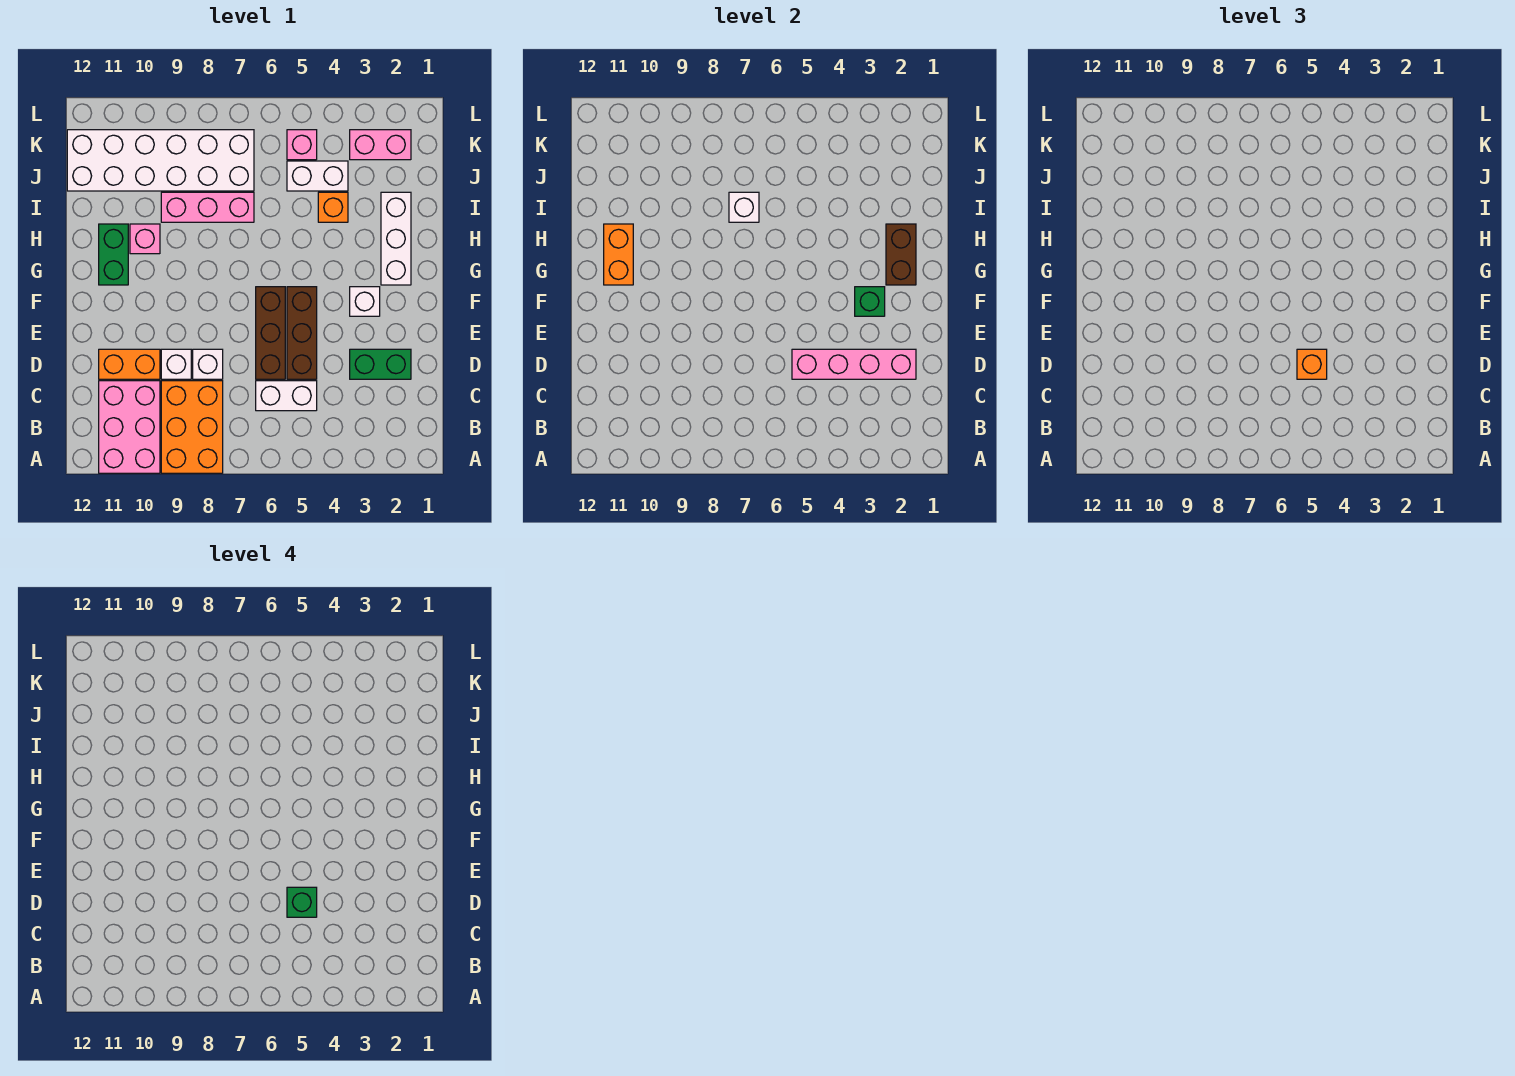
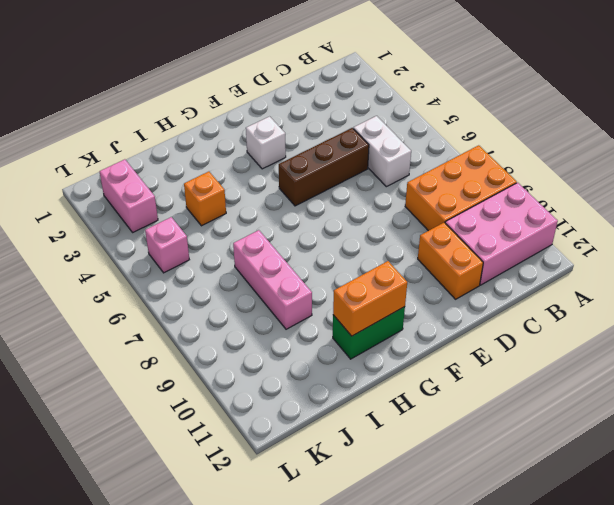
none -> green brick D2:D3 level 1
none -> brown brick D6:F6 level 1
none -> white brick D8 level 1

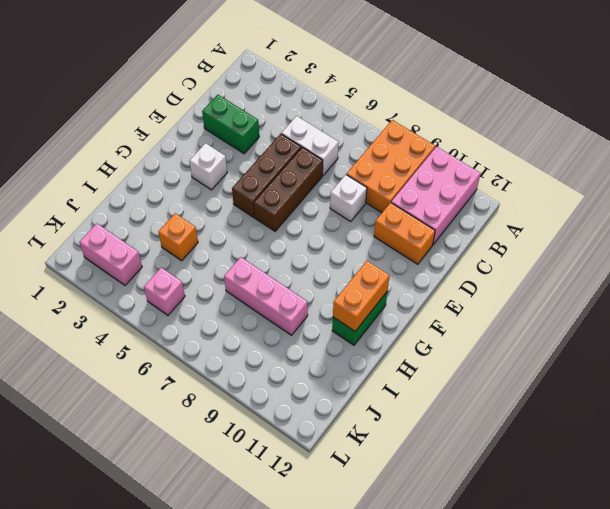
none -> white brick D9 level 1
none -> white brick G2:I2 level 1
none -> pink brick H10 level 1

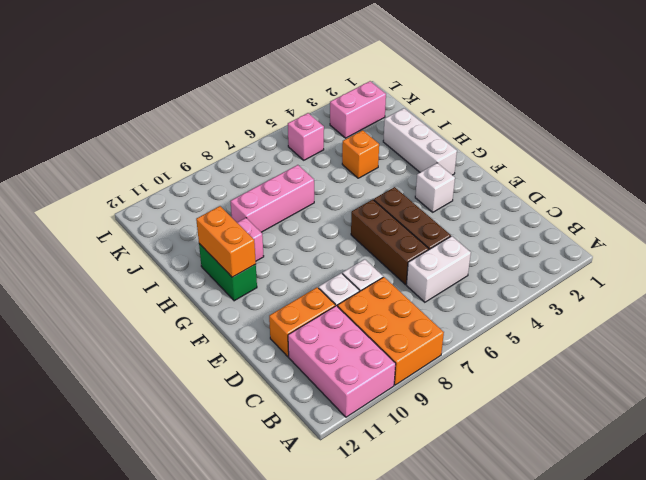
none -> green brick D2:D3 level 1
none -> white brick J4:J5 level 1
none -> white brick J7:K12 level 1

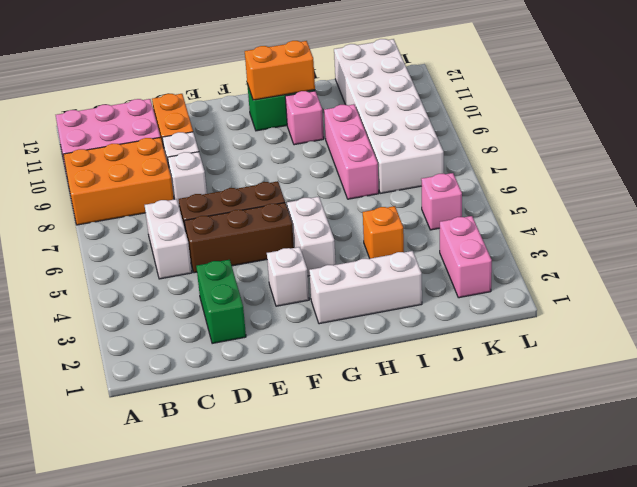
white brick G4:G5 level 1 -> white brick J4:J5 level 1
none -> pink brick D2:D5 level 2
none -> green brick F3 level 2
none -> brown brick G2:H2 level 2

